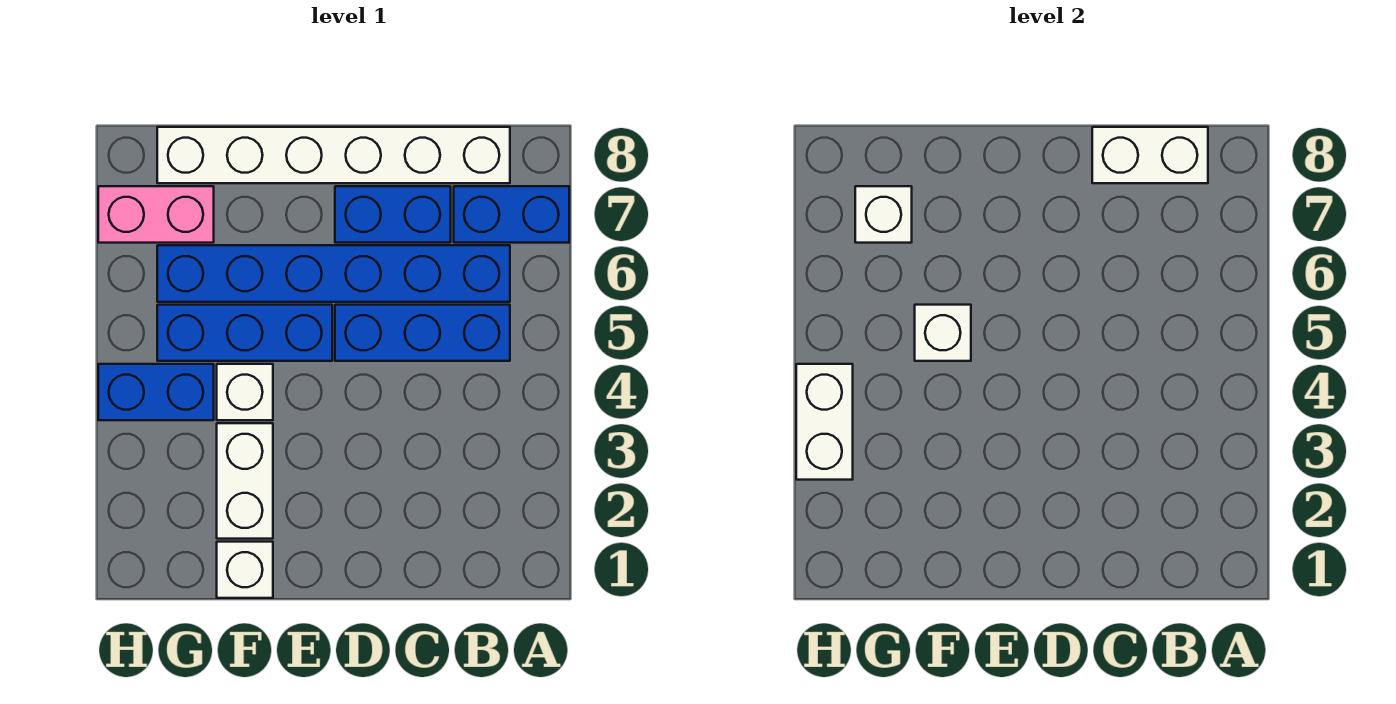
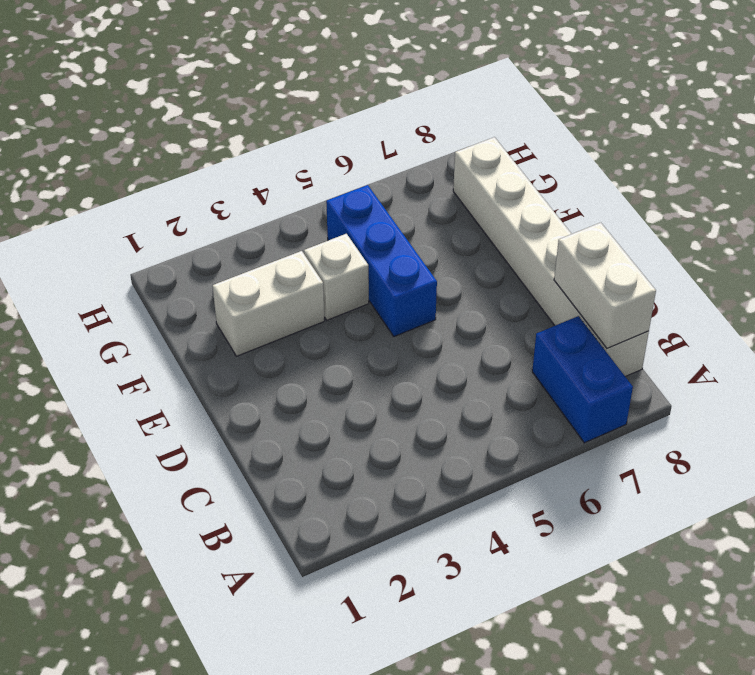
none -> blue brick B5:D5 level 1
none -> blue brick B6:G6 level 1
none -> blue brick C7:D7 level 1

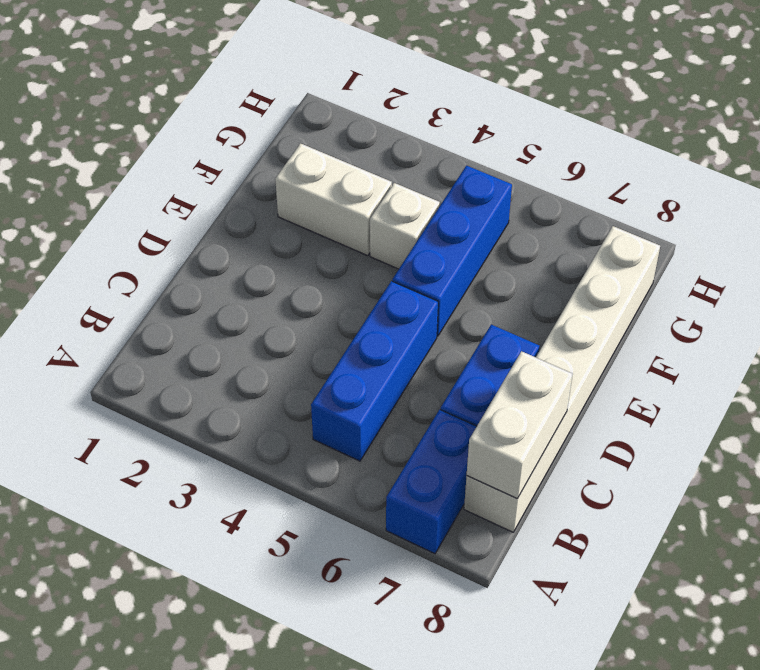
none -> blue brick B6:G6 level 1
none -> white brick F1 level 1
none -> blue brick G4:H4 level 1

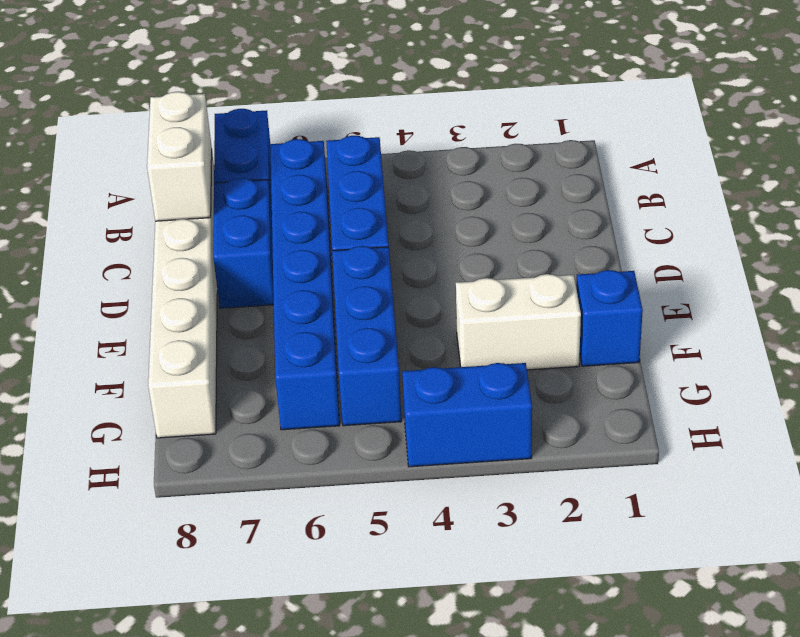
blue brick F1 level 1 -> white brick F1 level 1
blue brick H3:H4 level 1 -> blue brick G4:H4 level 1
none -> white brick F4 level 1
none -> pink brick G7:H7 level 1
none -> white brick F5 level 2

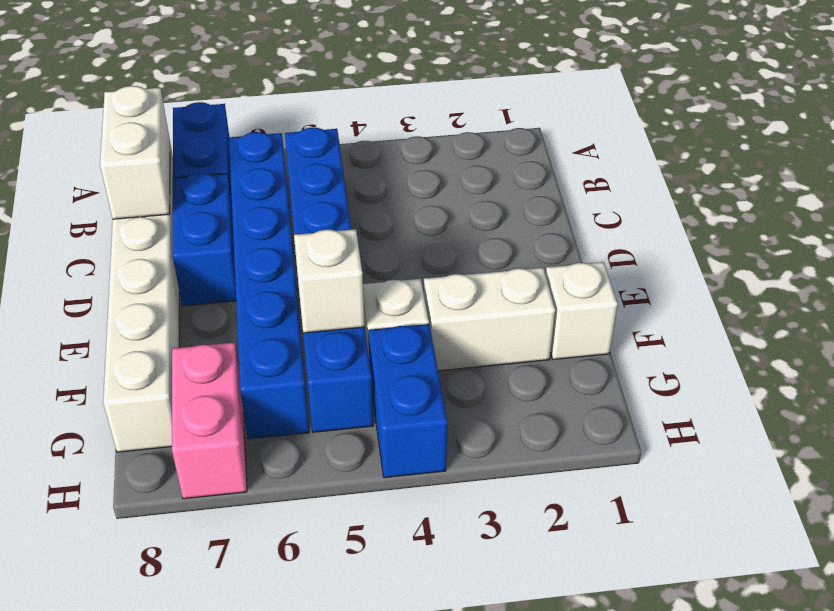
none -> white brick G7 level 2
none -> white brick H3:H4 level 2

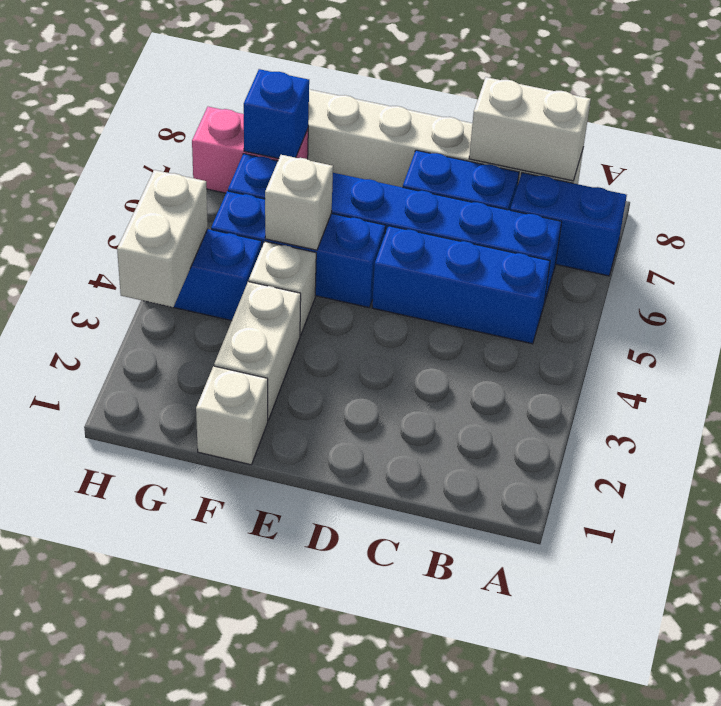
blue brick G7 level 2 -> white brick G7 level 2

